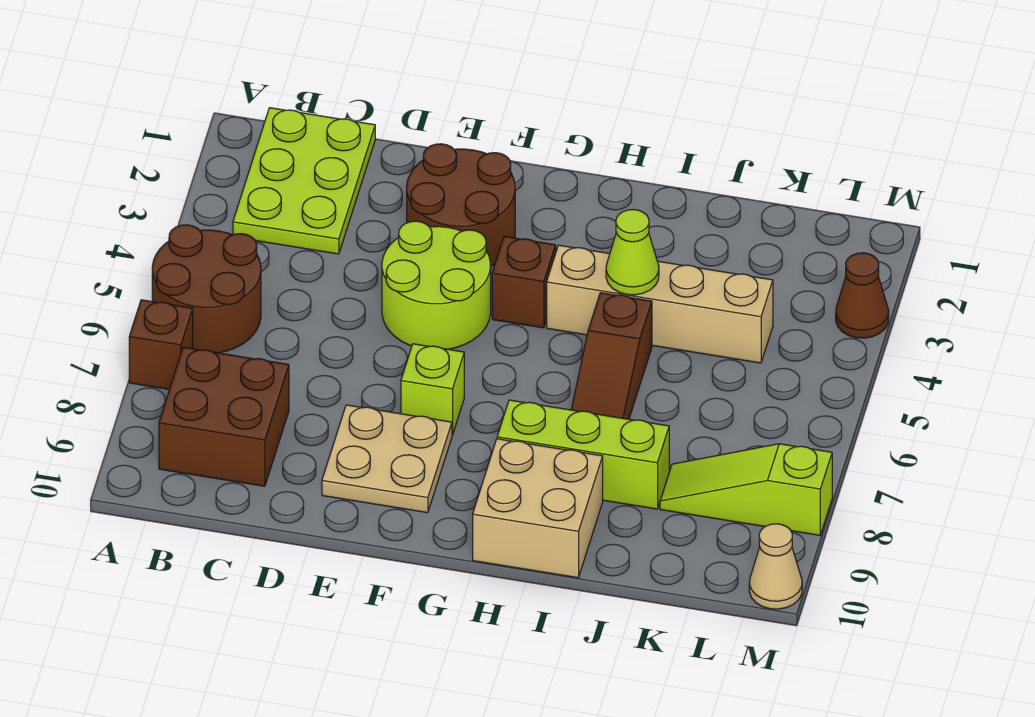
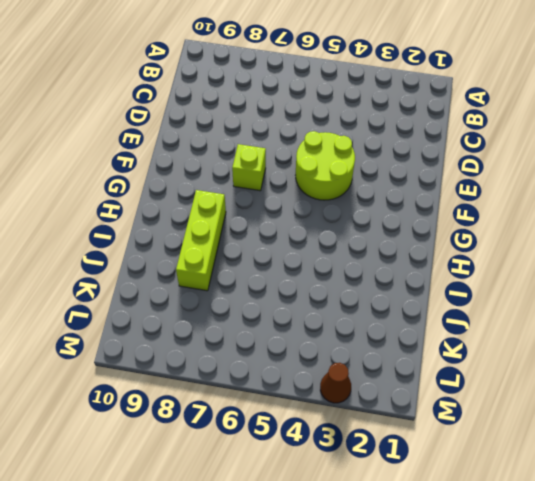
none -> brown round brick A5:B6 level 1
none -> brown brick A7 level 1
none -> lime plate B1:C3 level 1

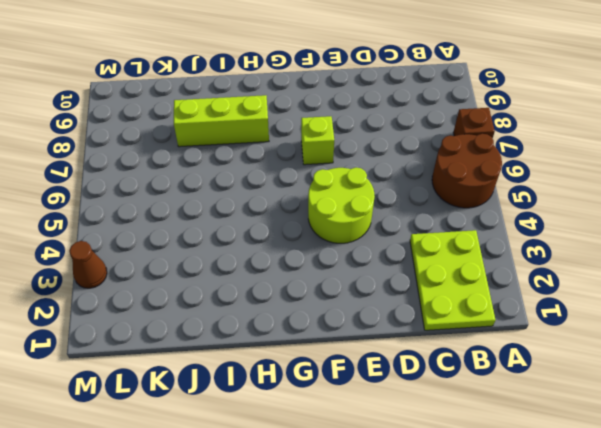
none -> brown brick B8:C9 level 1
none -> brown round brick E2:F3 level 1
none -> tan plate E8:F9 level 1

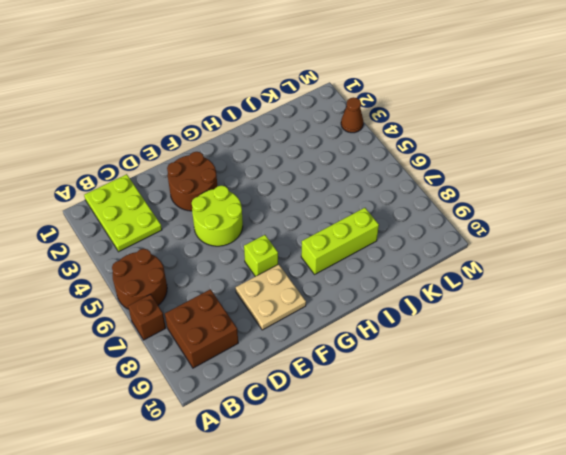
none -> brown brick G4 level 1
none -> tan brick H4:K4 level 1
none -> tan brick H9:I10 level 1

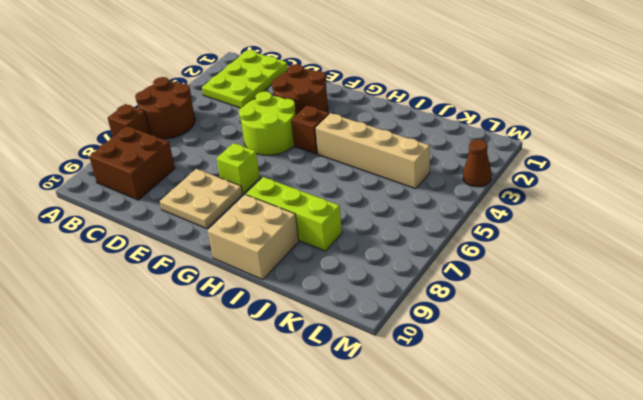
none -> brown slope I5:I7 level 1 top 5
none -> lime slope K8:M8 level 1 top M
none -> tan cone M10 level 1

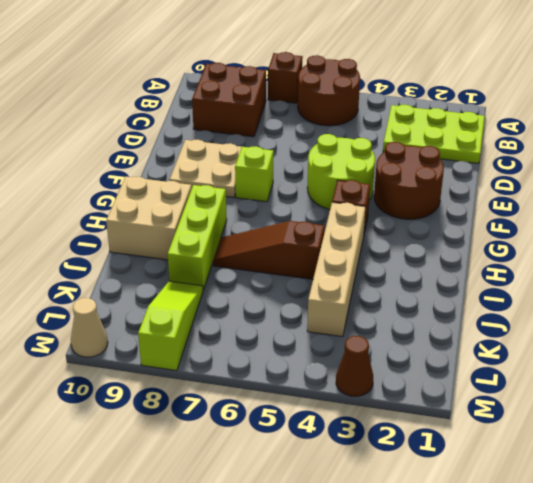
none -> lime cone I4 level 2

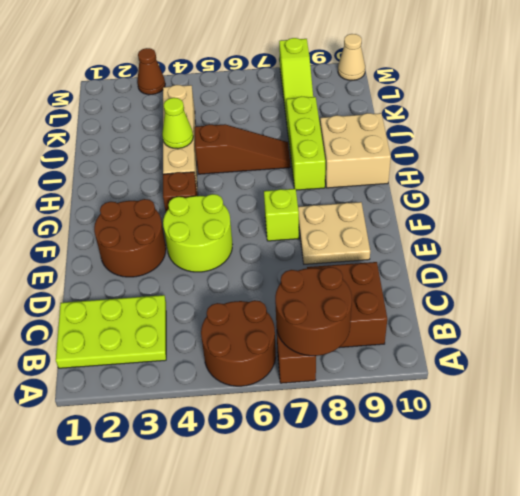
brown round brick A7:B8 level 2 -> none

